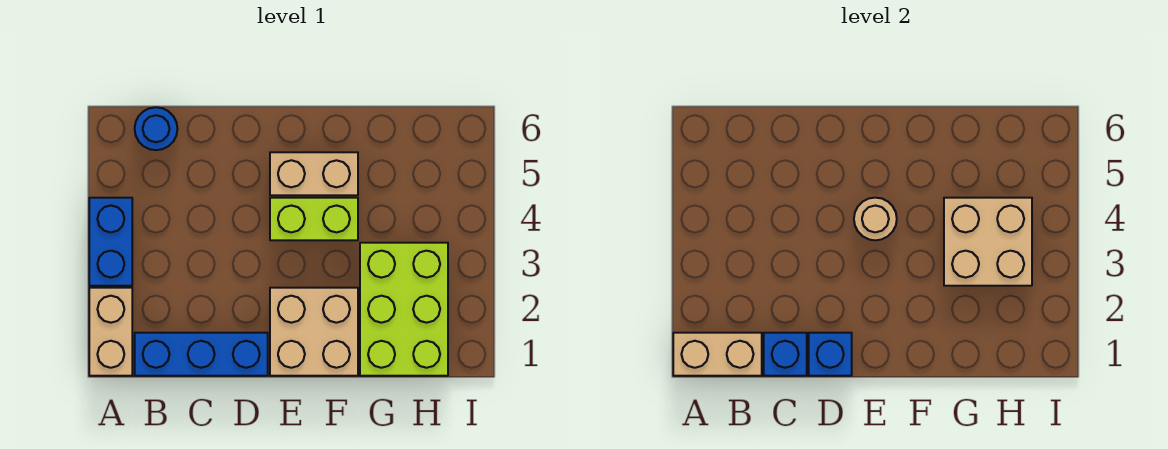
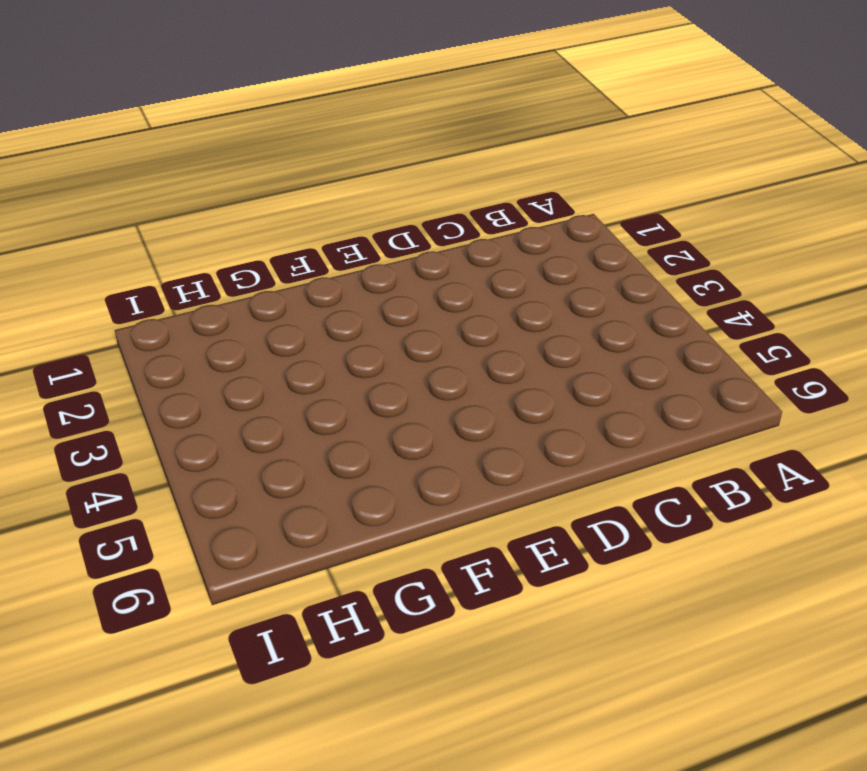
none -> tan brick A1:A2 level 1
none -> blue brick A3:A4 level 1
none -> blue brick B1:D1 level 1

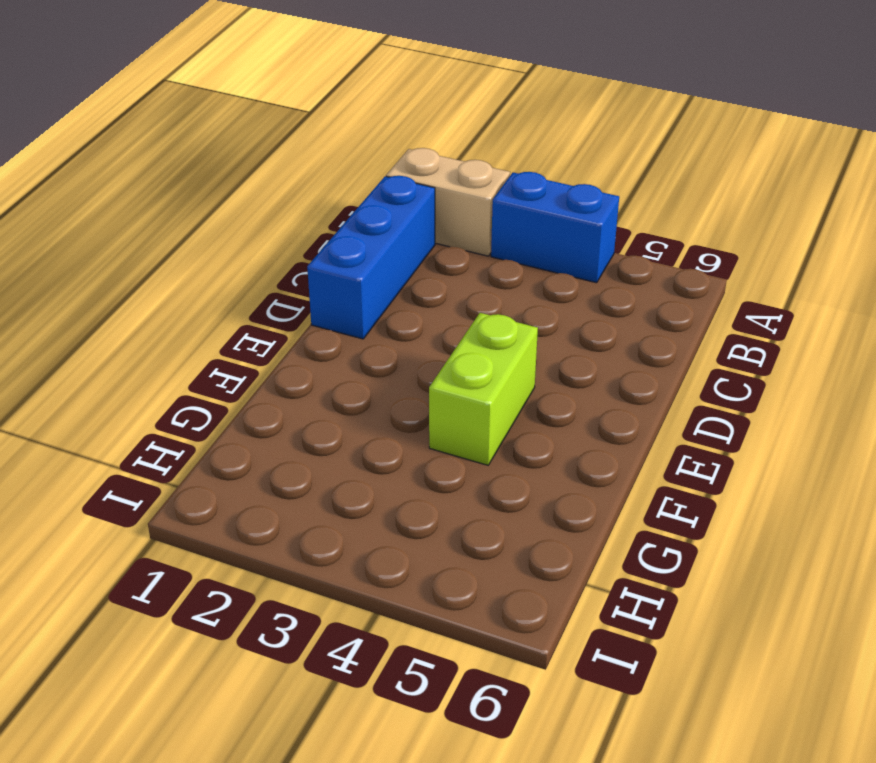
none -> blue round brick B6 level 1
none -> tan brick E1:F2 level 1
none -> tan brick E5:F5 level 1

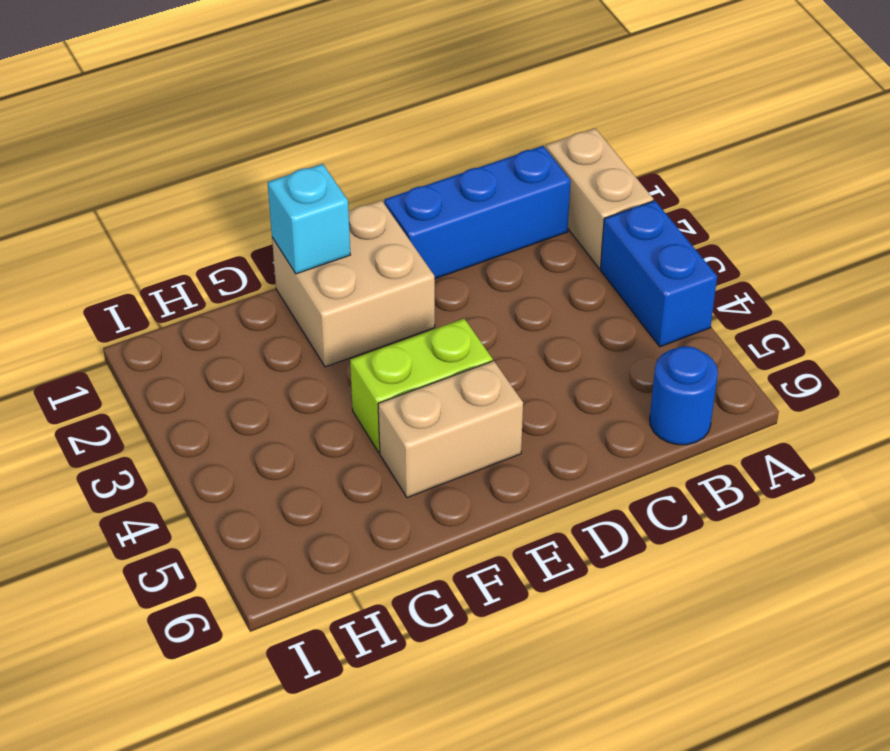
cyan brick F1 level 2 -> none
none -> lime brick G1:H3 level 1
none -> tan brick A1:B1 level 2
none -> blue brick C1 level 2

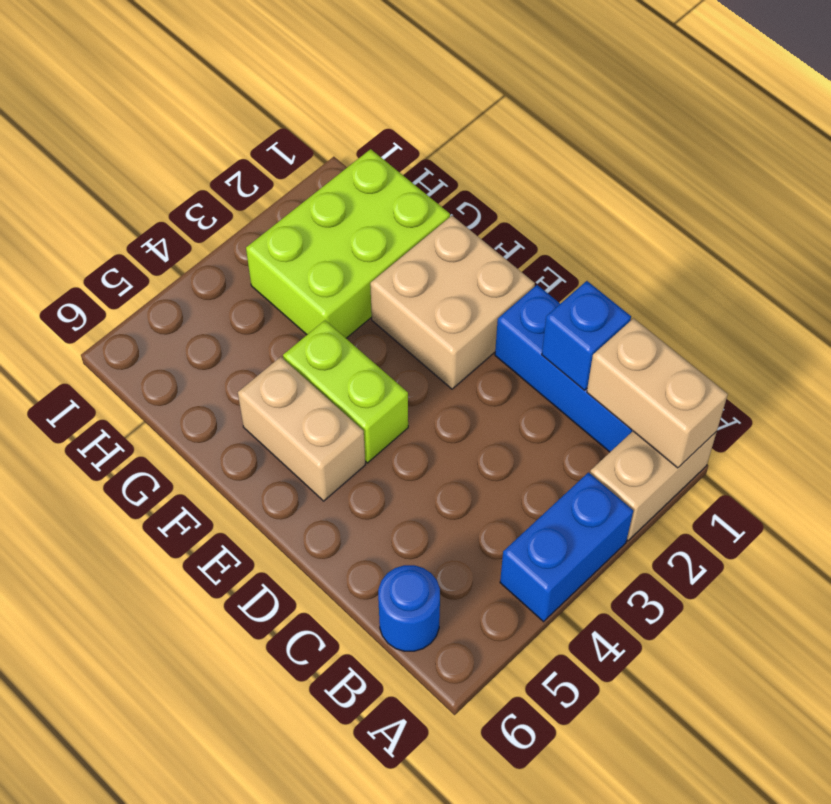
none -> blue brick D1 level 2
none -> tan round brick E4 level 2
none -> tan brick G3:H4 level 2

